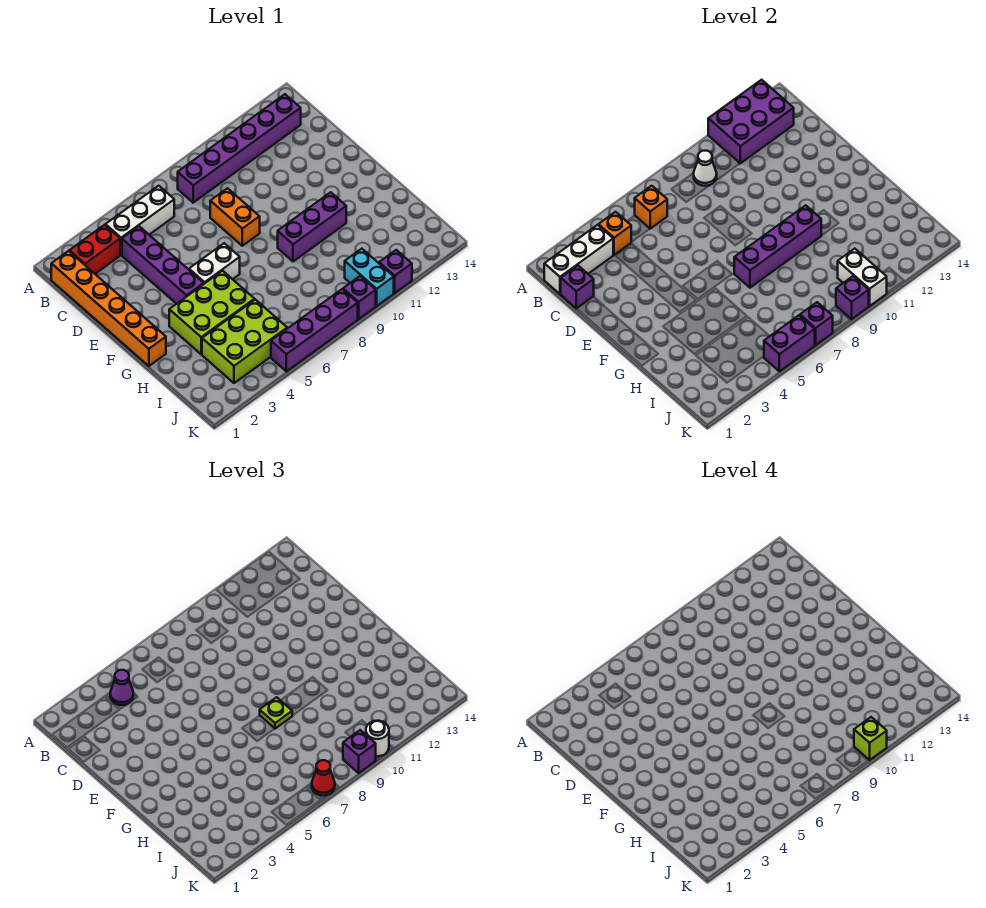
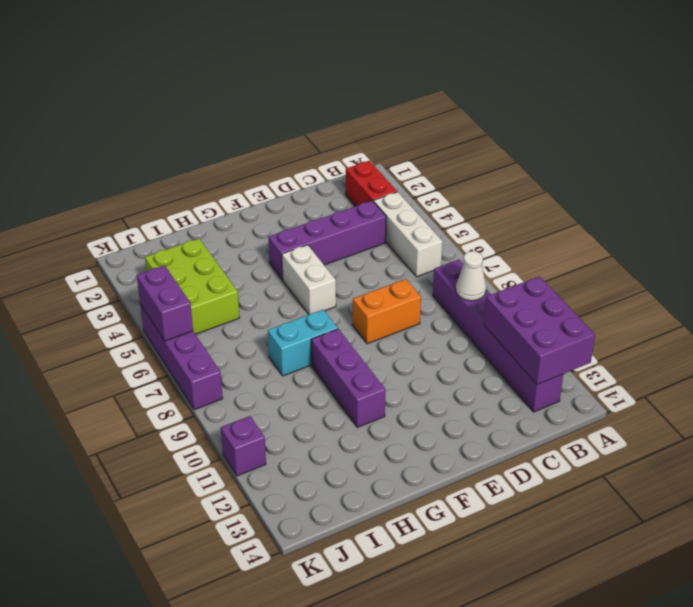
cyan brick G8:H8 level 1 -> cyan brick J10:K10 level 1
none -> orange brick B1:G1 level 1
none -> lime brick G3:H5 level 1
none -> purple brick K9 level 1
none -> white brick B1:B3 level 2

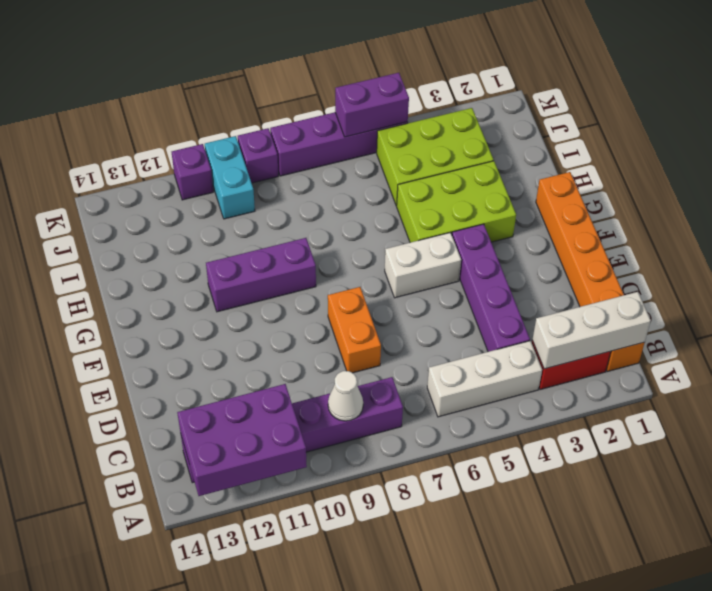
none -> orange brick B4 level 2
none -> orange brick B6 level 2
none -> purple brick C1 level 2
none -> purple brick G7:G10 level 2

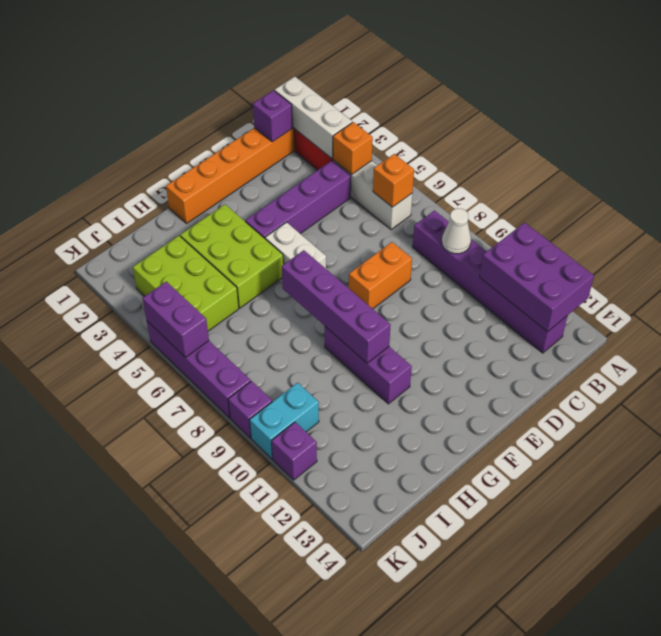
none -> white brick J10:K10 level 2
none -> purple brick K7 level 2
none -> purple brick K9 level 2
none -> purple cone B4 level 3

